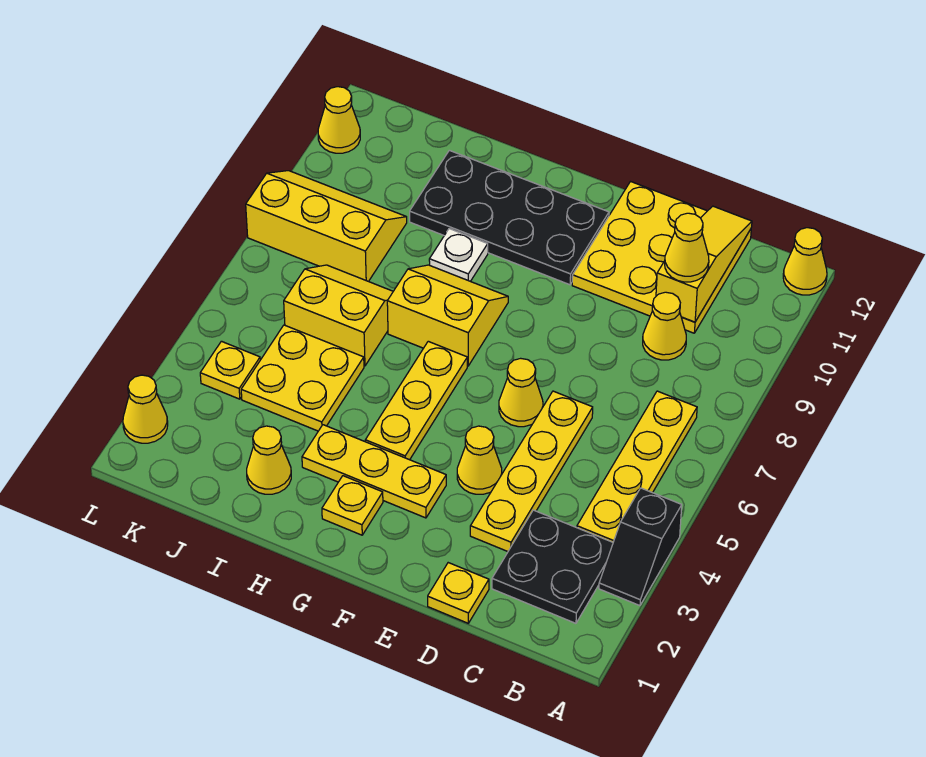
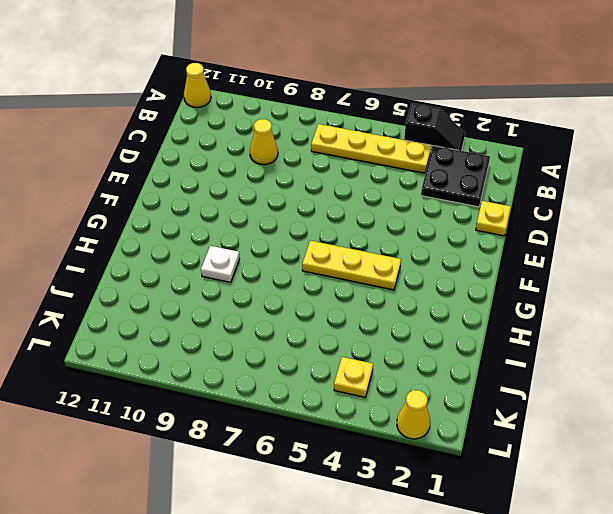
none -> yellow plate C10:E12 level 1
none -> yellow plate D3:D6 level 1
none -> yellow cone E4 level 1

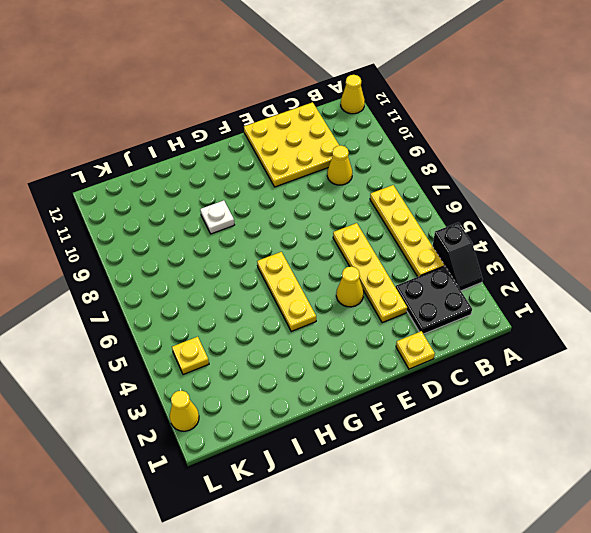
none -> yellow cone E6 level 1
none -> yellow plate F3:H3 level 1
none -> black plate F10:I11 level 1

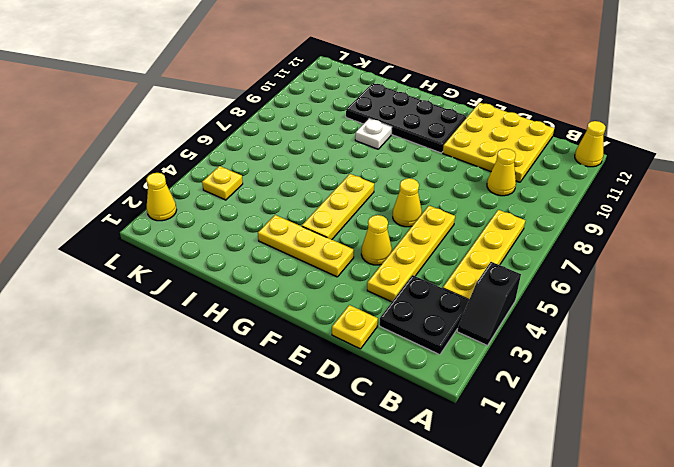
none -> yellow plate G2 level 1
none -> yellow slope G7:H8 level 1 top 7
none -> yellow cone I2 level 1

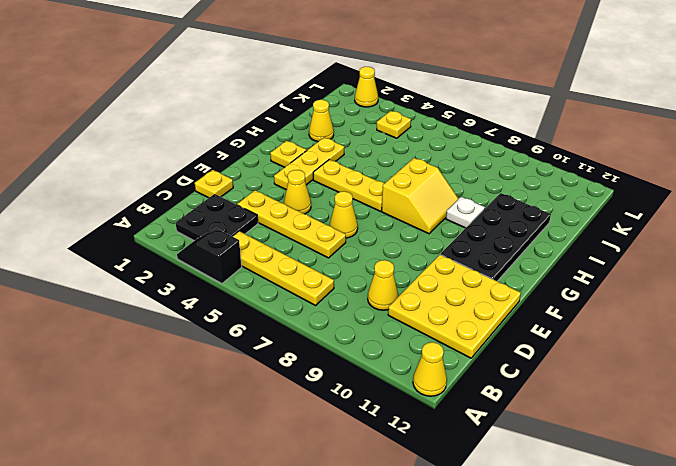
none -> yellow plate I4:J5 level 1
none -> yellow slope I6:J7 level 1 top 6
none -> yellow slope J8:L9 level 1 top 8

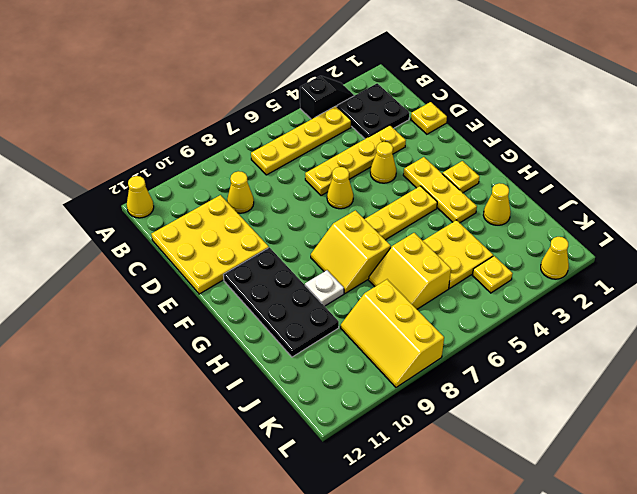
none -> yellow cone L11 level 1
none -> yellow slope C10:C12 level 2 top 10
none -> yellow cone C10 level 3

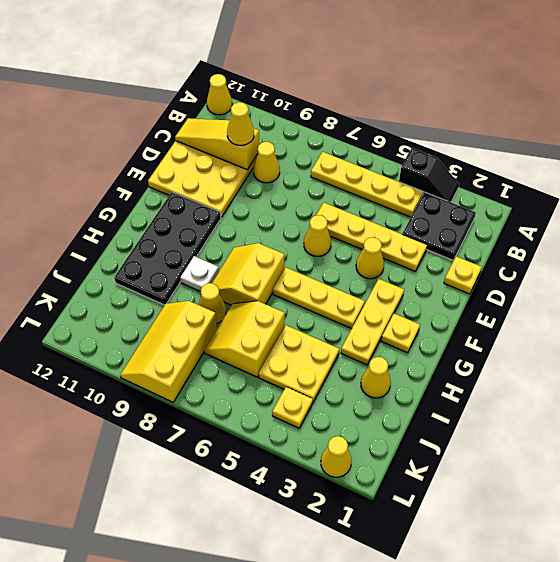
yellow cone I8 level 1 -> yellow cone L11 level 1

